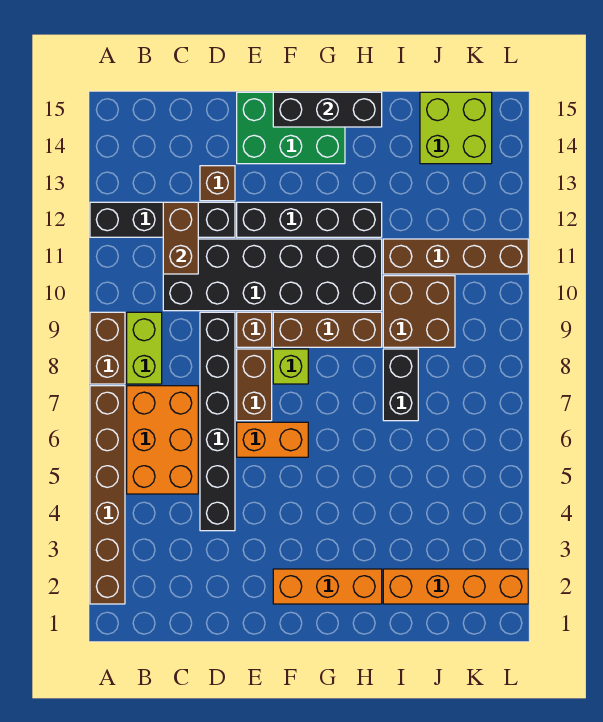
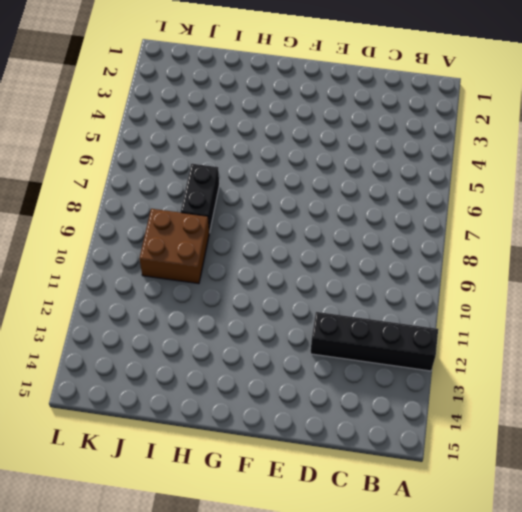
none -> brown brick A2:A7 level 1
none -> brown brick A8:A9 level 1
none -> orange brick B5:C7 level 1

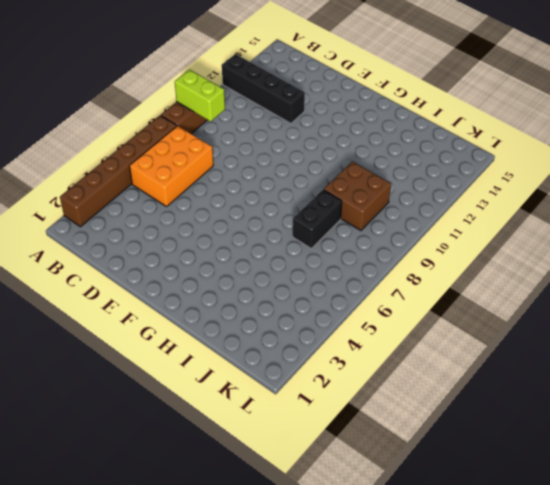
lime brick A9:B9 level 2 -> lime brick B8:B9 level 1
none -> black brick C10:H11 level 1
none -> black brick D4:D9 level 1
none -> brown brick D13 level 1

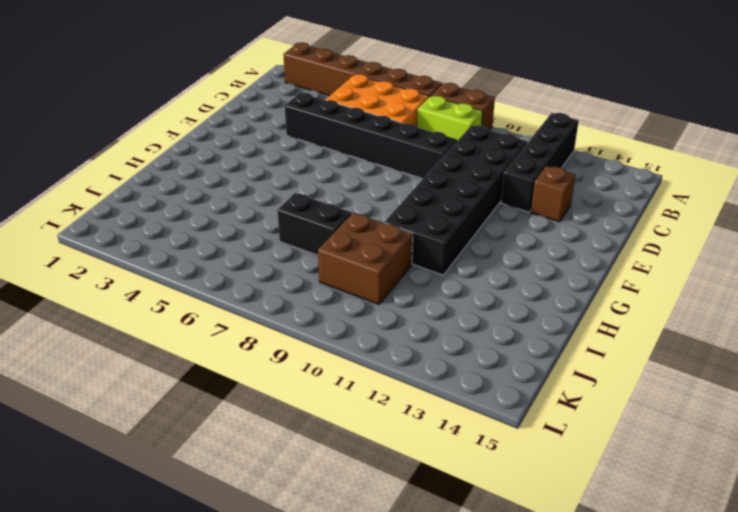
none -> orange brick E6:F6 level 1
none -> brown brick E7:E8 level 1
none -> brown brick E9 level 1

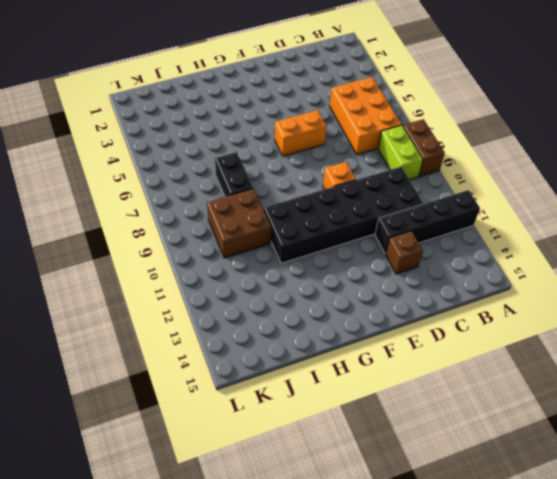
orange brick E9 level 1 -> brown brick E9 level 1
none -> brown brick A2:A7 level 1
none -> black brick D4:D9 level 1
none -> brown brick E7:E8 level 1

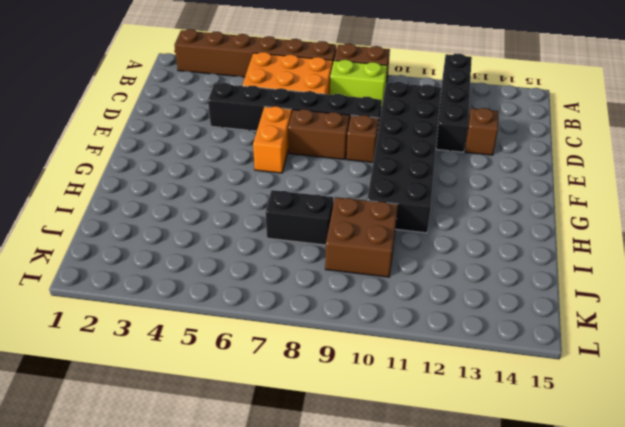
none -> black brick E12:H12 level 1
none -> green brick E14:G15 level 1
none -> orange brick F2:H2 level 1

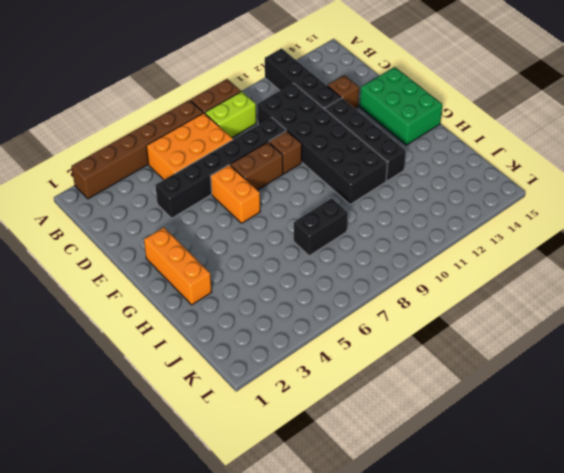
none -> lime brick F8 level 1
none -> brown brick F9:H9 level 1
none -> orange brick I2:L2 level 1

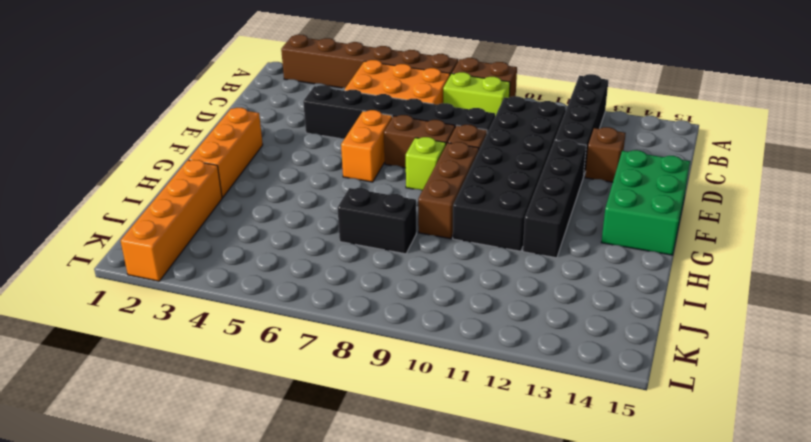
none -> brown brick I9:J10 level 1
none -> brown brick I11:L11 level 1
none -> lime brick J14:K15 level 1

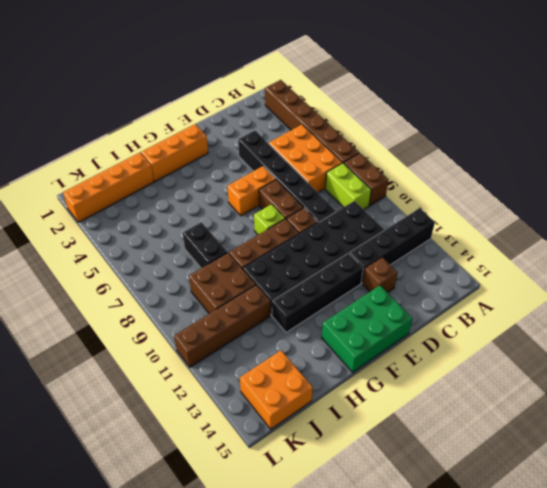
orange brick J14:K15 level 1 -> lime brick J14:K15 level 1
none -> brown brick C11:C12 level 2
none -> black brick F15:H15 level 2

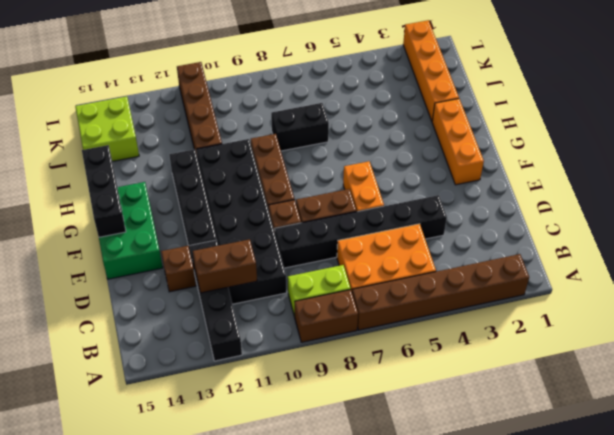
none -> lime brick F8 level 1
none -> brown brick I9:J10 level 1

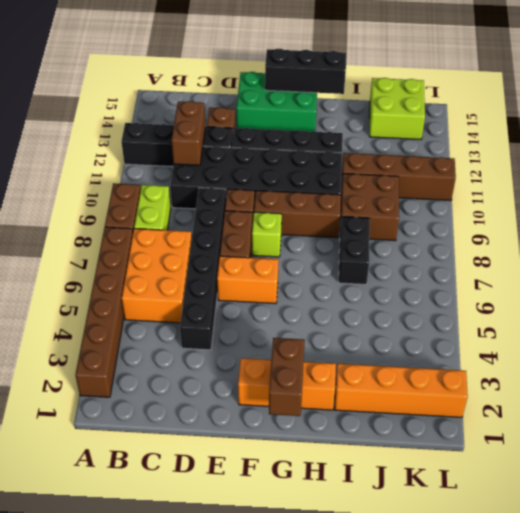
brown brick G1:G2 level 2 -> none

